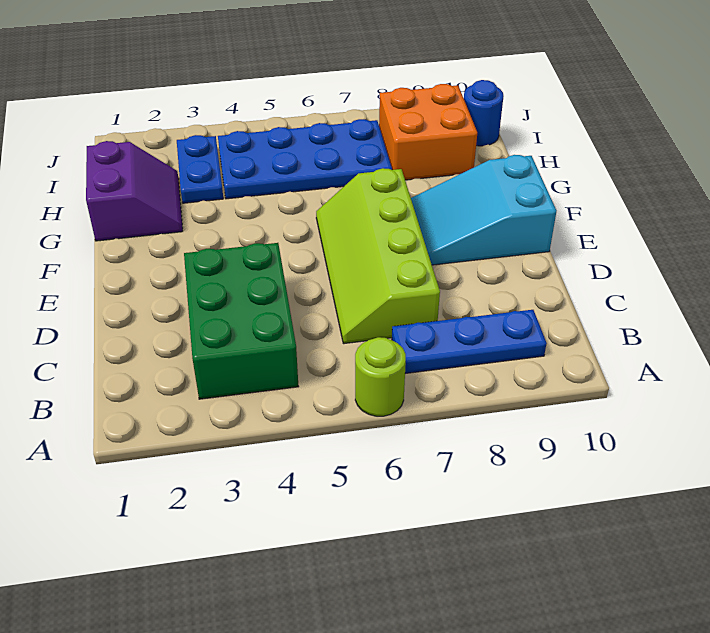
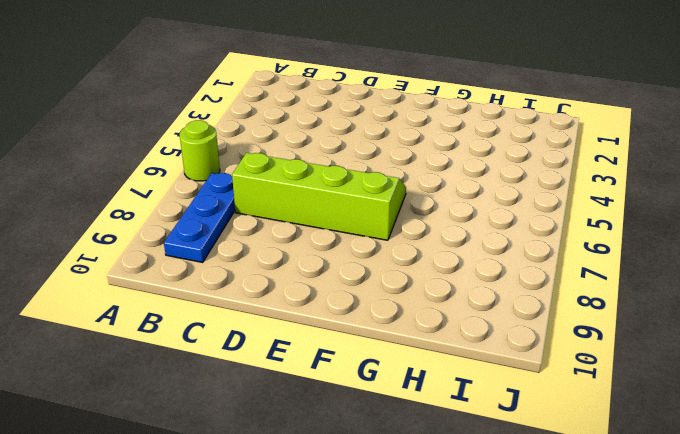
none -> green brick B3:D4 level 1
none -> cyan slope E8:F10 level 1 top 10

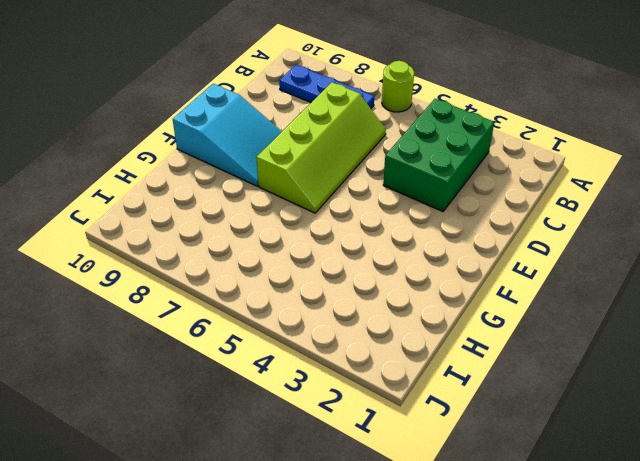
none -> purple slope G1:H2 level 1 top 1
none -> blue plate H3:I3 level 1

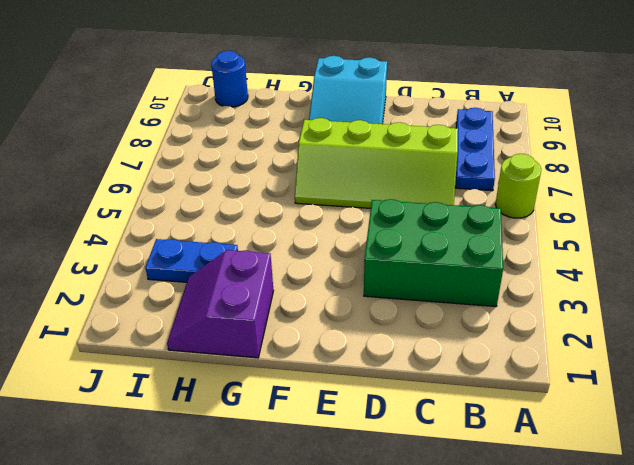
purple slope G1:H2 level 1 top G -> purple slope G1:H2 level 1 top 1
none -> blue plate H4:I7 level 1
none -> orange brick H8:I9 level 1

